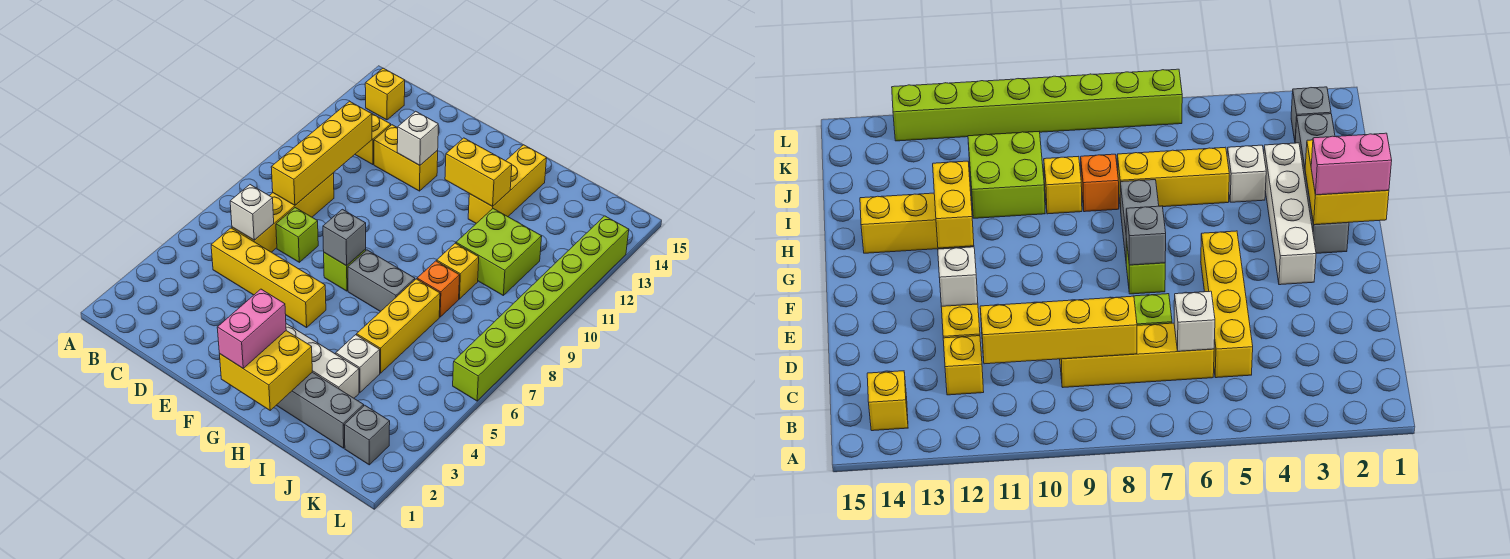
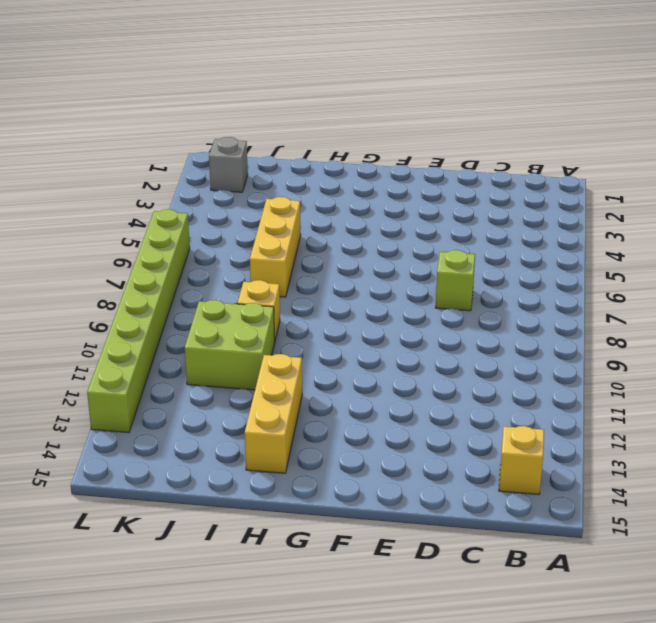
none -> yellow brick C5:F5 level 1
none -> yellow brick C6:C9 level 1
none -> yellow brick C12 level 1

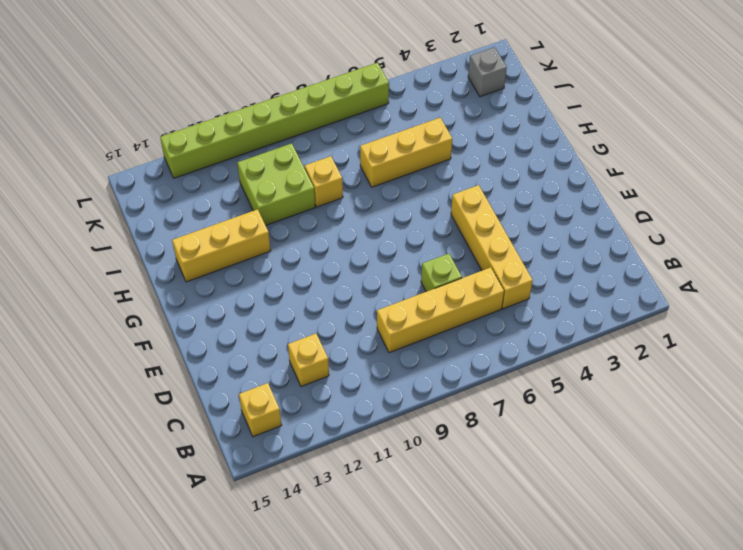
none -> yellow brick D12:E12 level 1
none -> white brick F3:I3 level 1
none -> lime brick F7 level 1

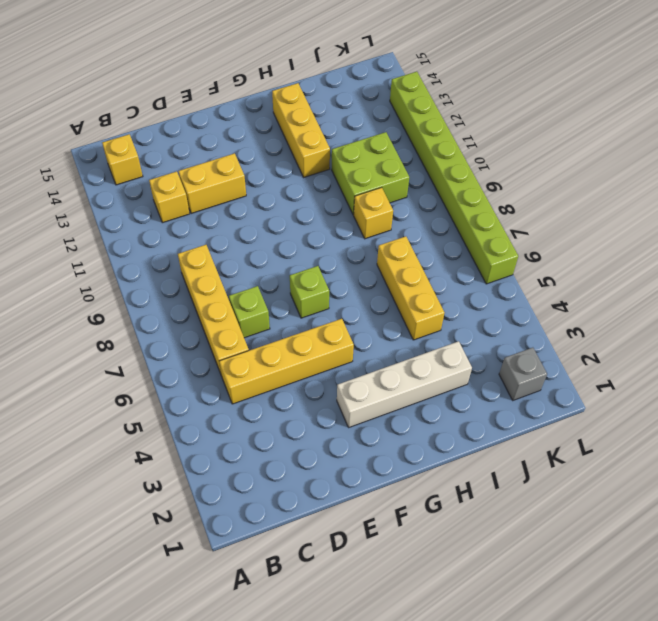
none -> grey brick G2:J2 level 1
none -> grey brick G7:H7 level 1
none -> white brick I4 level 1

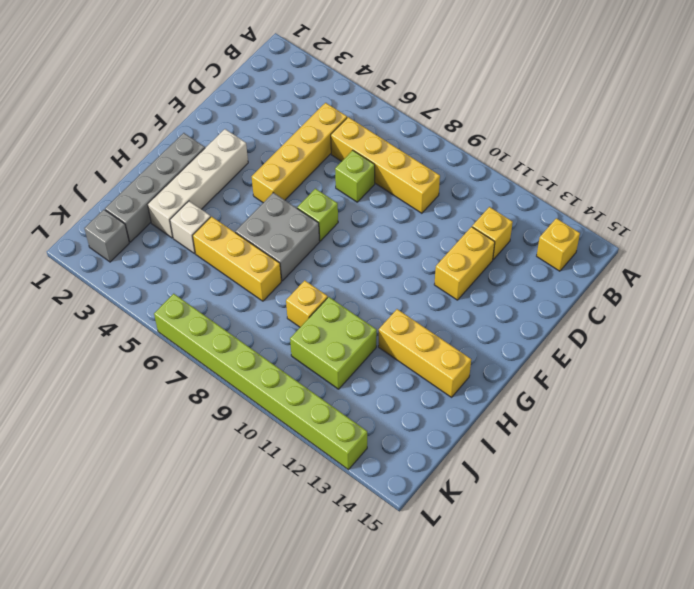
grey brick G6:H7 level 1 -> grey brick G7:H7 level 1
none -> orange brick I8 level 1
none -> white brick C6 level 2
none -> yellow brick C8:C11 level 2

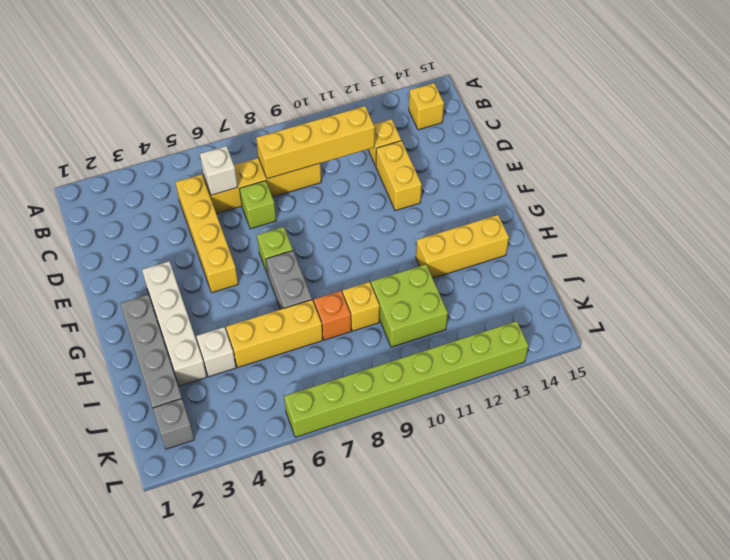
none -> white brick E12 level 2
none -> grey brick F7 level 2
none -> yellow brick G1:H2 level 2

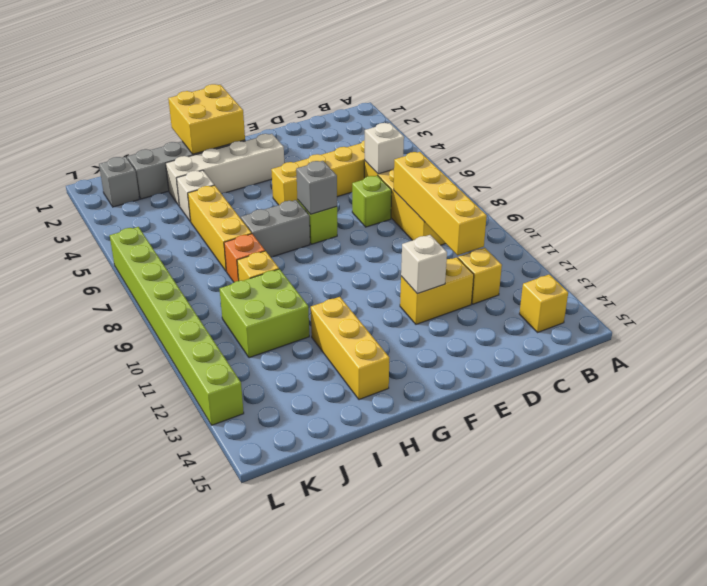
none -> yellow brick G12:H12 level 2
none -> pink brick G1:G2 level 3

